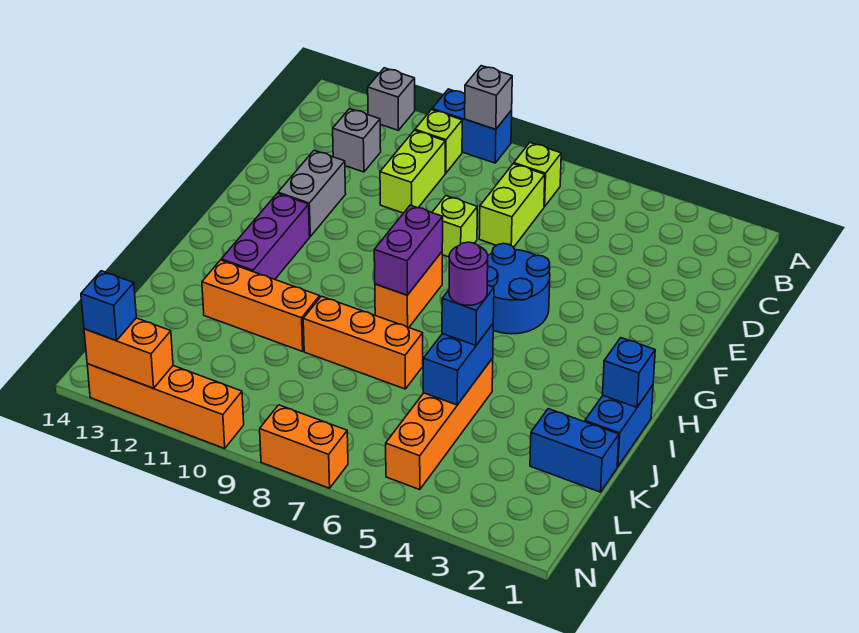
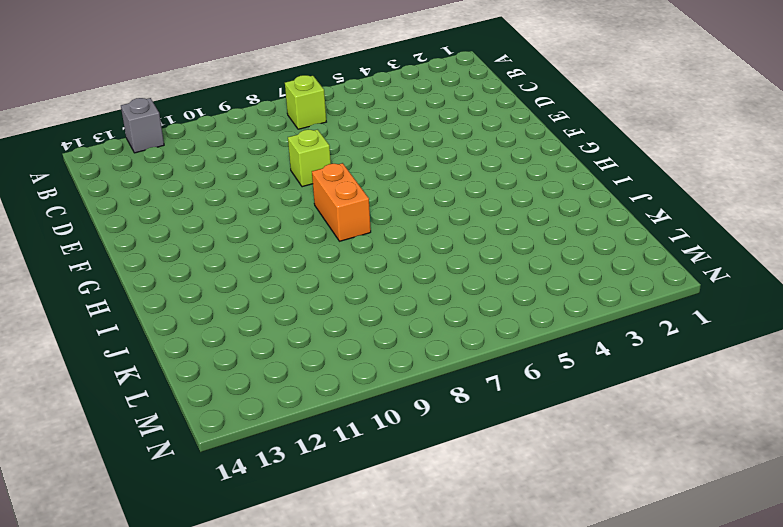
none -> blue brick A9:A10 level 1
none -> lime brick B10 level 1
none -> lime brick C7:D7 level 1

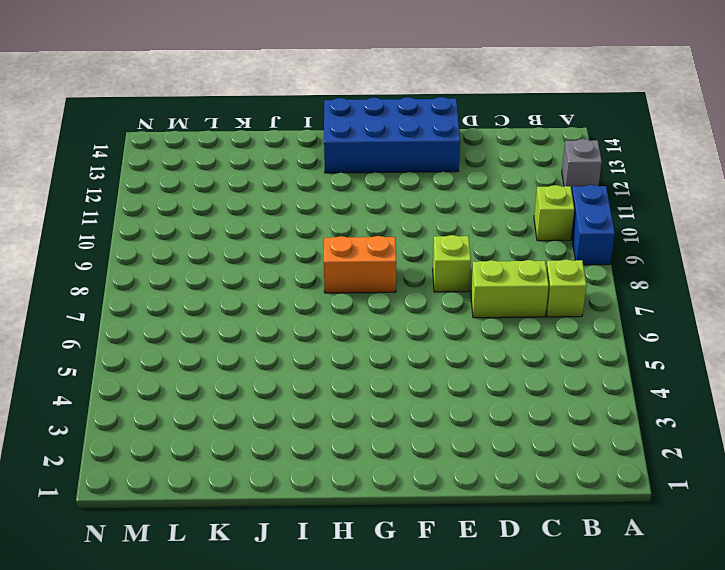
blue brick E13:H14 level 1 -> none
none -> lime brick C10:D10 level 1
none -> grey brick C12 level 1
none -> grey brick E12:F12 level 1

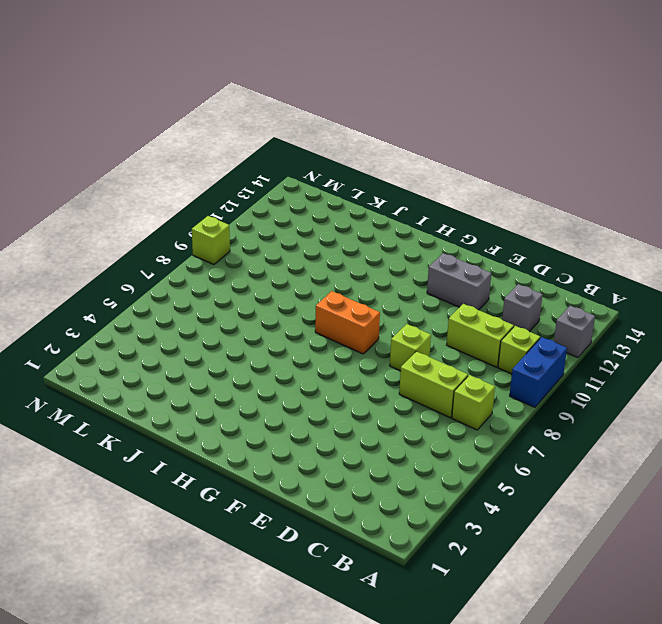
lime brick N9 level 1 -> none
none -> blue round brick F5:G6 level 1
none -> purple brick G12:I12 level 1
none -> blue brick I1:J1 level 1

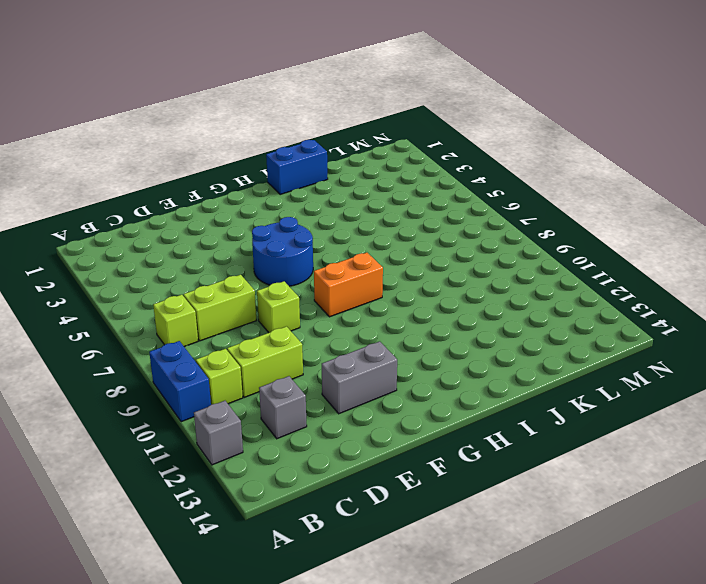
none -> purple brick G12:I12 level 1
none -> orange brick J5:M5 level 1
none -> orange brick J7:J9 level 1

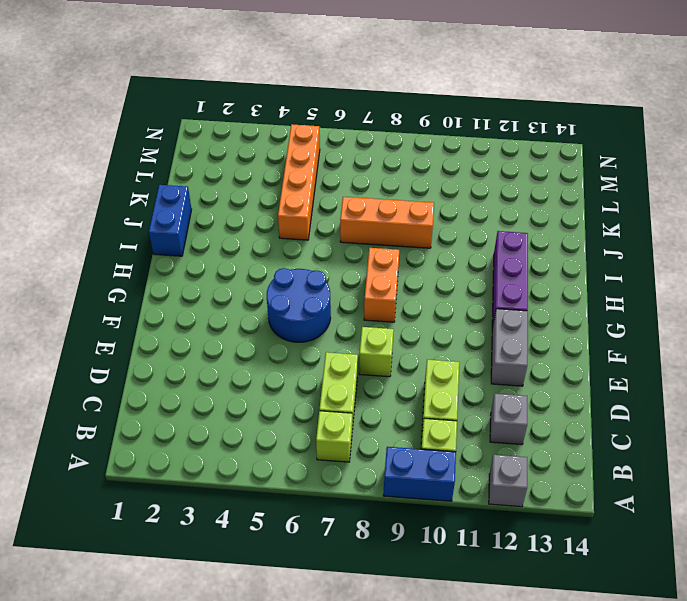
none -> orange brick J10:J12 level 1
none -> blue brick K1:K2 level 1
none -> orange brick N7:N8 level 1

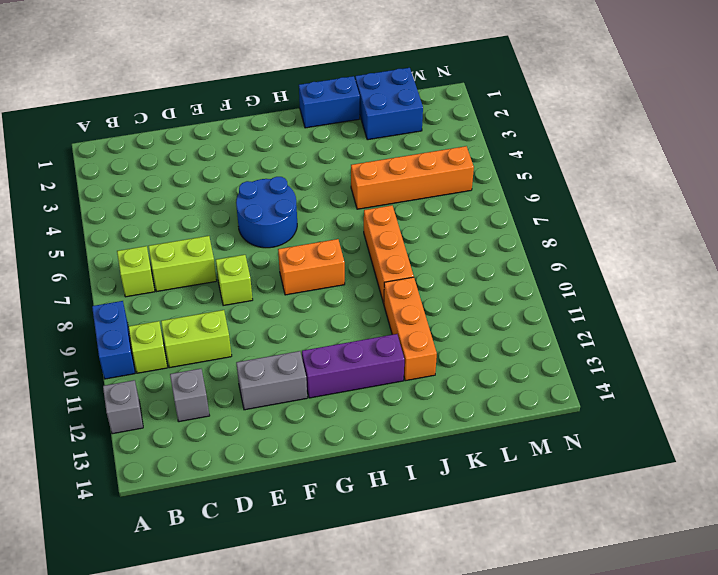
blue brick K1:L2 level 1 -> blue brick K1:K2 level 1
none -> orange brick N7:N8 level 1
none -> orange brick N10:N13 level 1
none -> grey brick A9 level 2

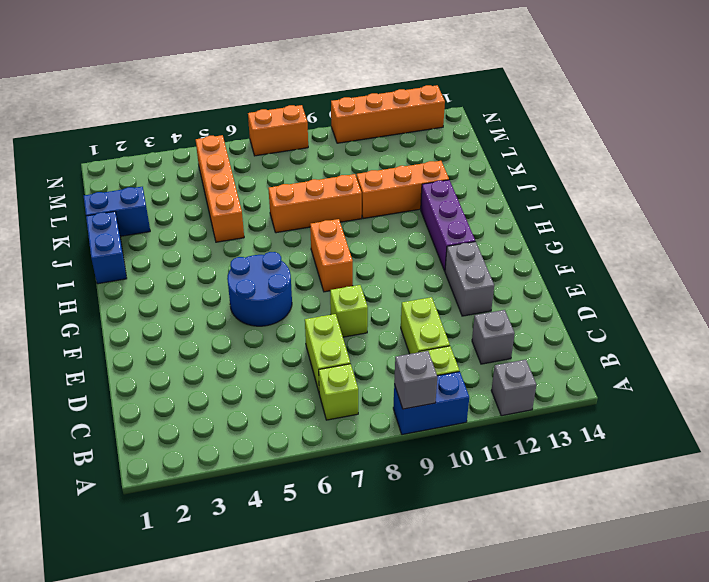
none -> purple brick G8:H8 level 2
none -> blue brick I1 level 2
none -> blue brick J5:K5 level 2

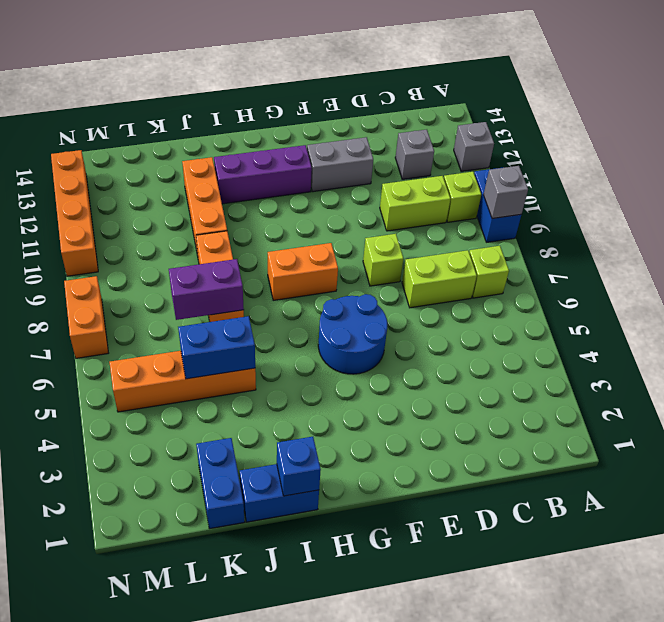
purple brick J7:K7 level 2 -> purple brick G8:H8 level 2
none -> orange brick N12:N13 level 2
none -> blue brick J5 level 3
none -> blue brick N13 level 3

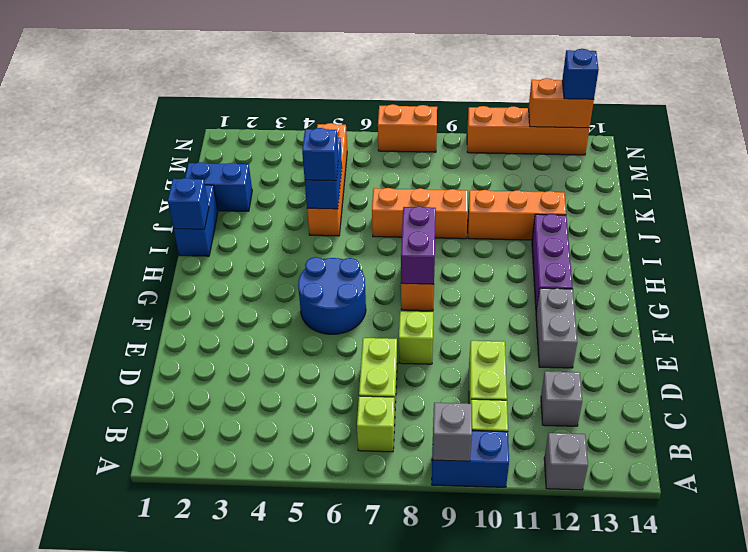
none -> purple round brick J5 level 4

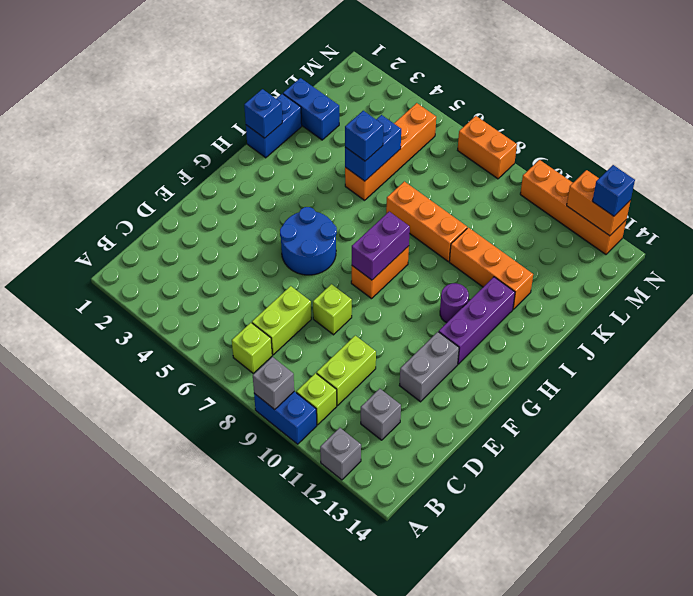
purple round brick H11 level 1 -> purple round brick J5 level 4

